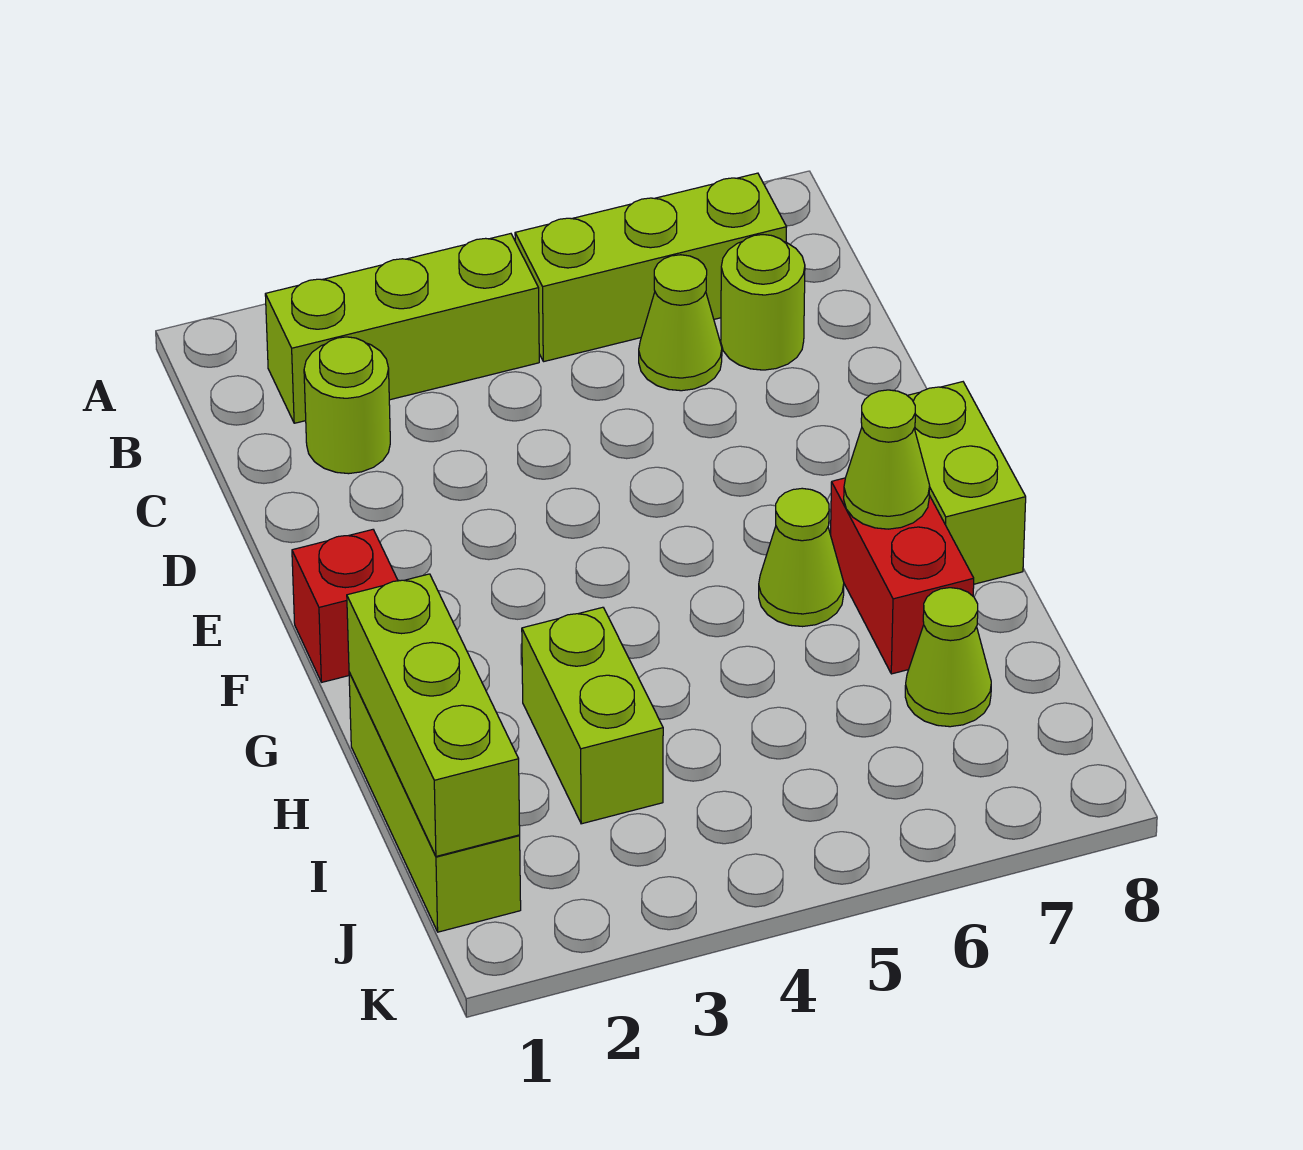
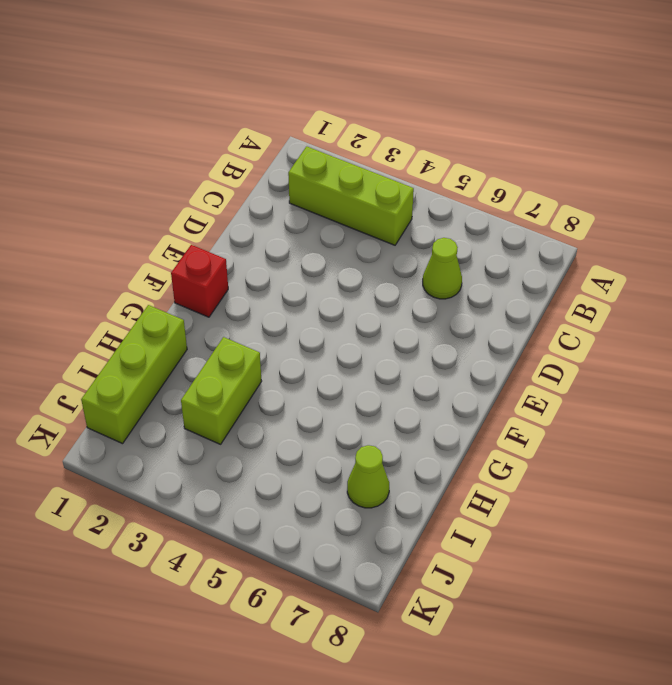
none -> lime brick B5:B7 level 1
none -> lime round brick C2 level 1
none -> lime round brick C7 level 1

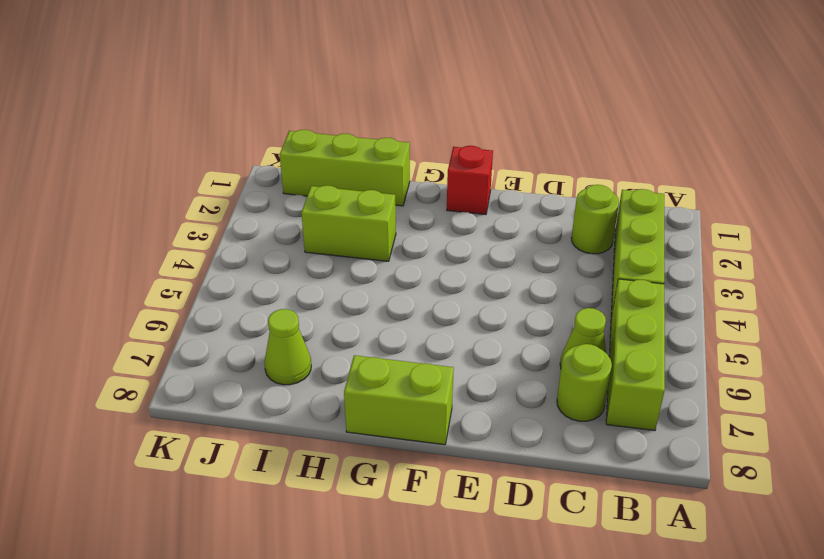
none -> lime cone G6 level 1
none -> red brick G7:H7 level 1
none -> lime cone G7 level 2

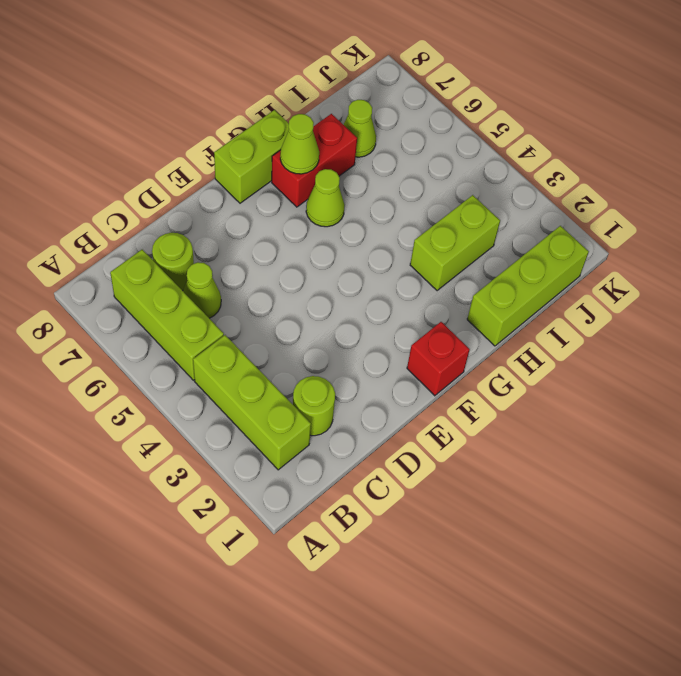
none -> lime brick H1:J1 level 2

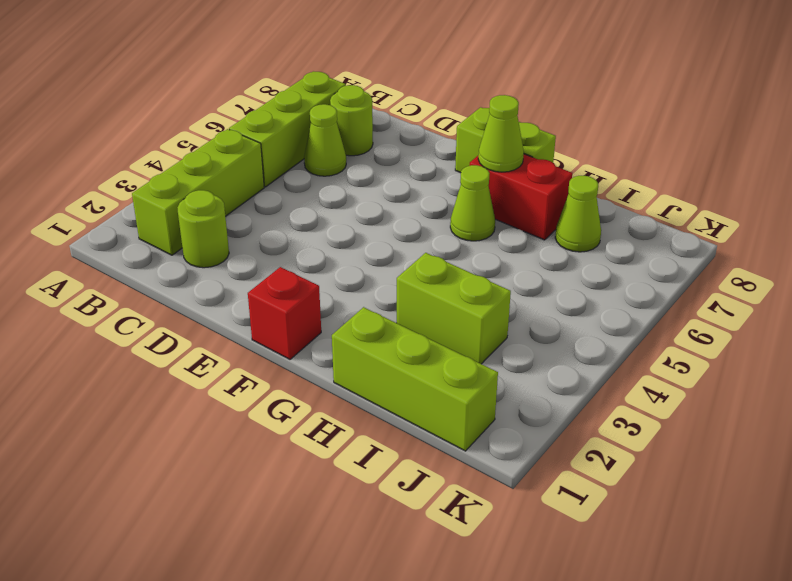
none -> lime brick H1:J1 level 2

